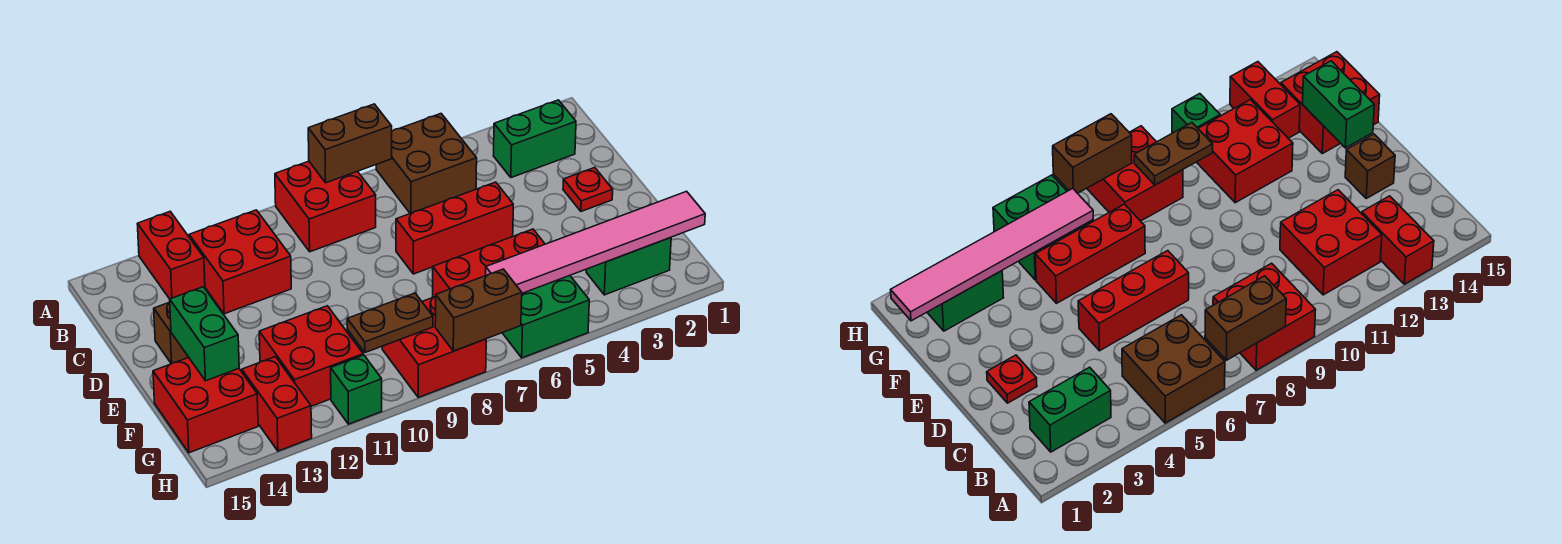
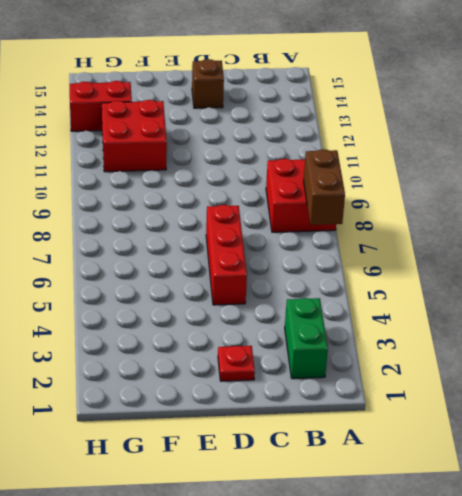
none -> brown brick A5:B6 level 1
none -> red brick A13:B13 level 1
none -> red brick B11:C12 level 1

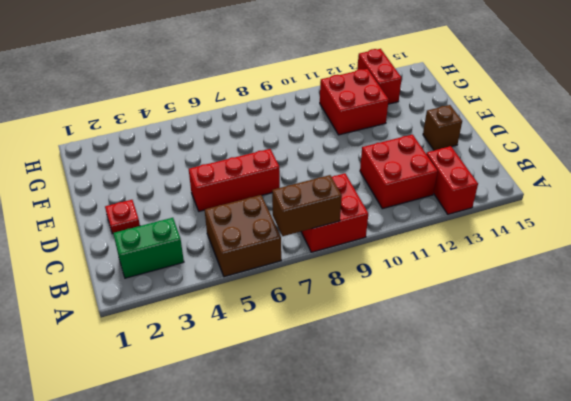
none -> red brick F5:F7 level 1
none -> red brick F14:G15 level 1
none -> green brick G2:G3 level 1

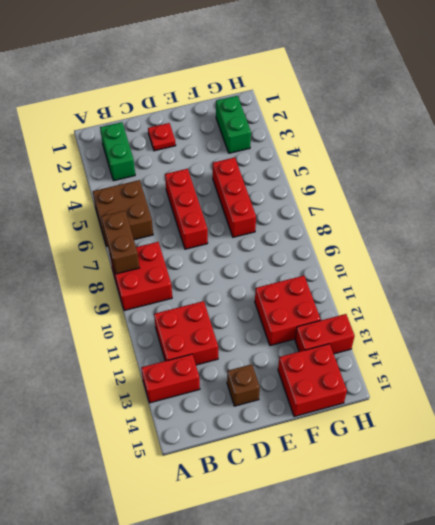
none -> green brick G5:H6 level 1
none -> red brick G8:H9 level 1
none -> green brick H11 level 1

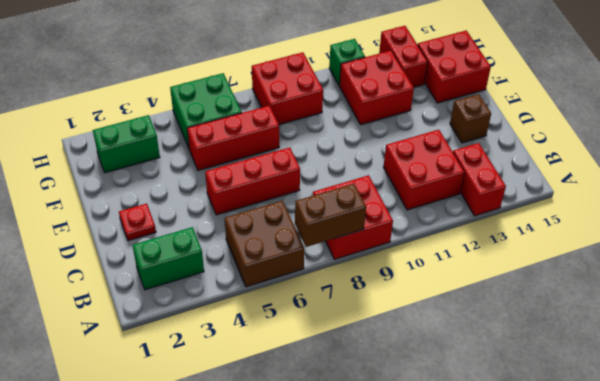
none -> green brick E14:F14 level 2
none -> pink tile G1:G6 level 2
none -> brown plate G9:G10 level 2

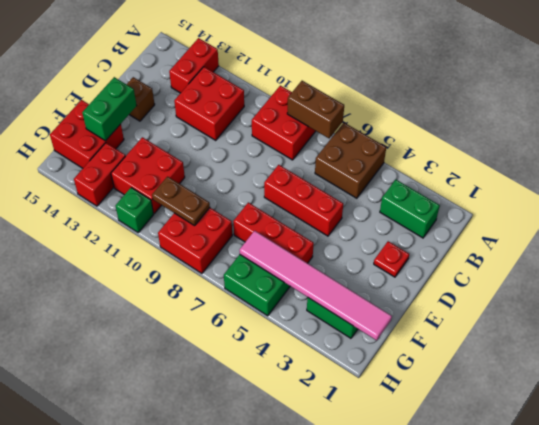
none -> brown brick H7:H8 level 2

